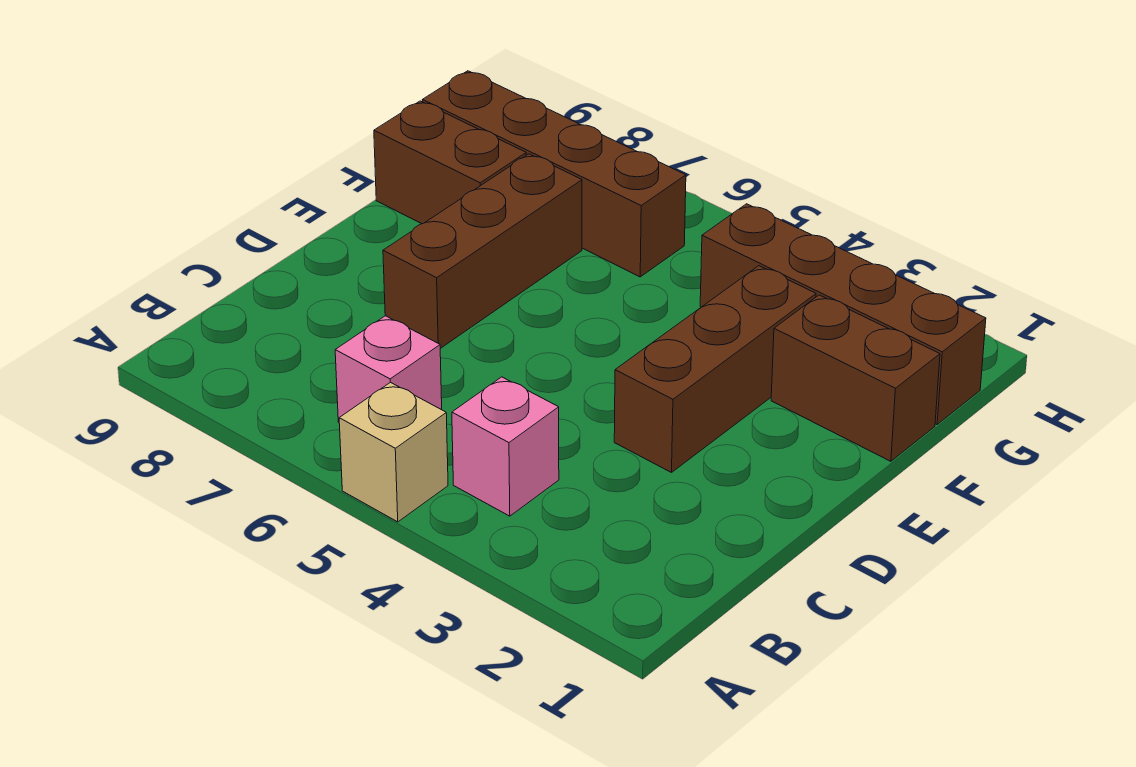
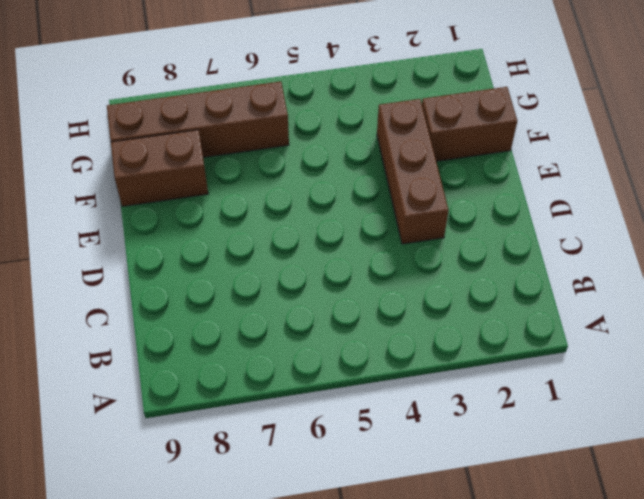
none -> tan brick A5 level 1
none -> pink brick B4 level 1

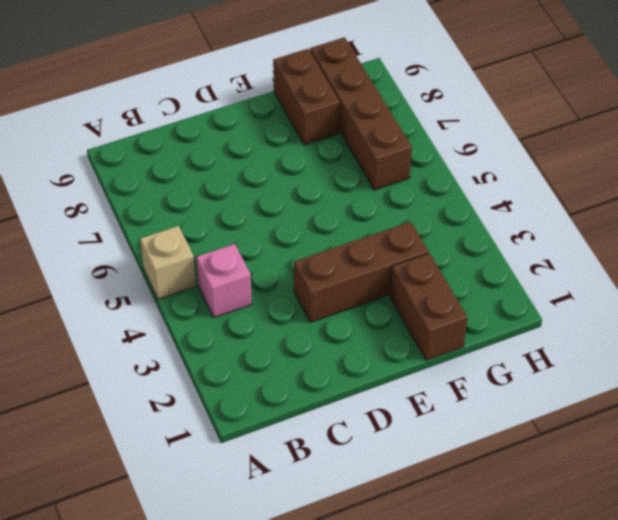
none -> pink brick B6 level 1
none -> brown brick D7:F7 level 1

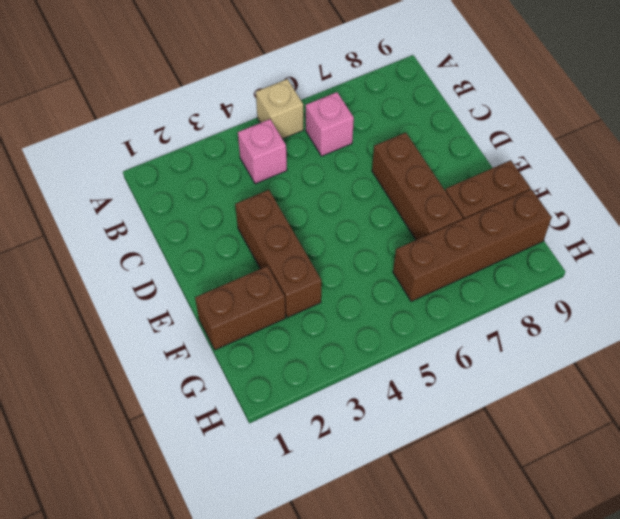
none -> brown brick G1:G4 level 1

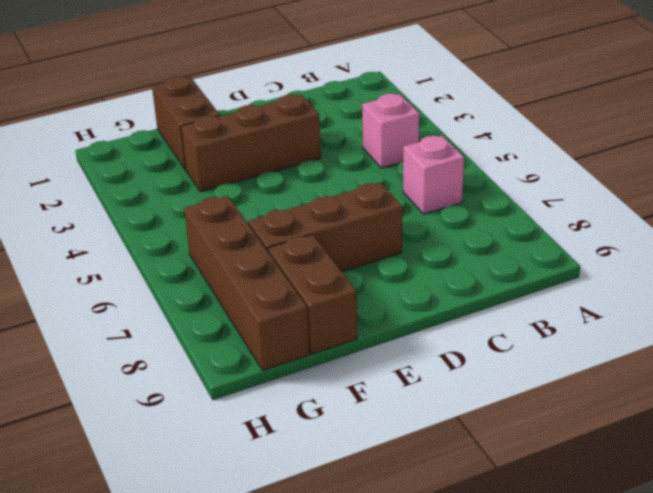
none -> tan brick A5 level 1
none -> brown brick G1:G4 level 1

